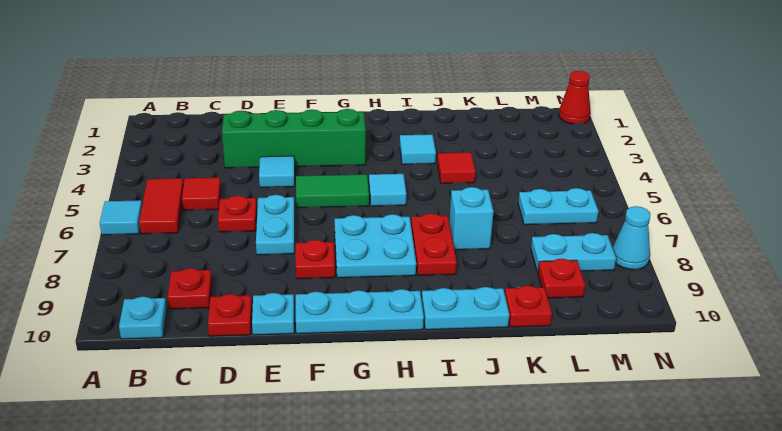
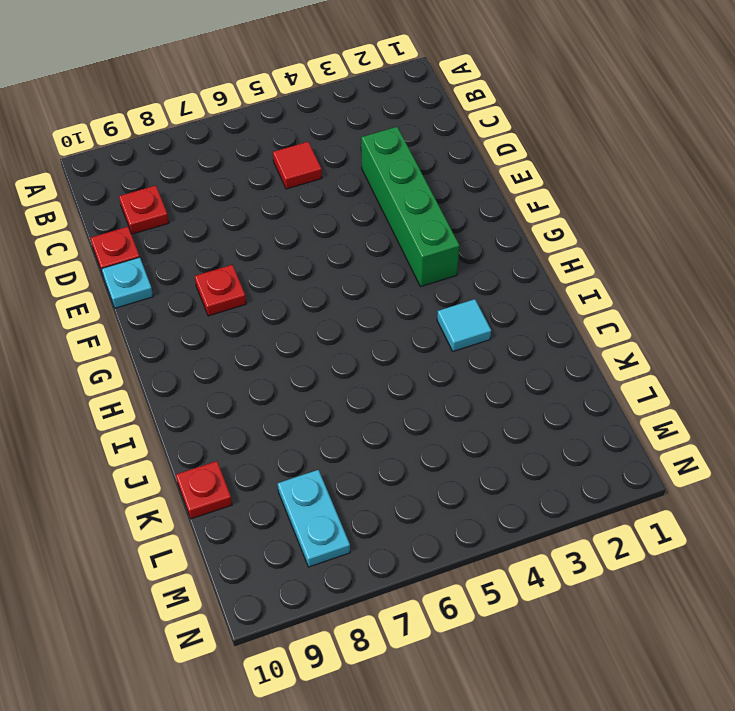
none -> cyan tile A6 level 1
none -> red tile B5:B6 level 1
none -> cyan plate B10 level 1

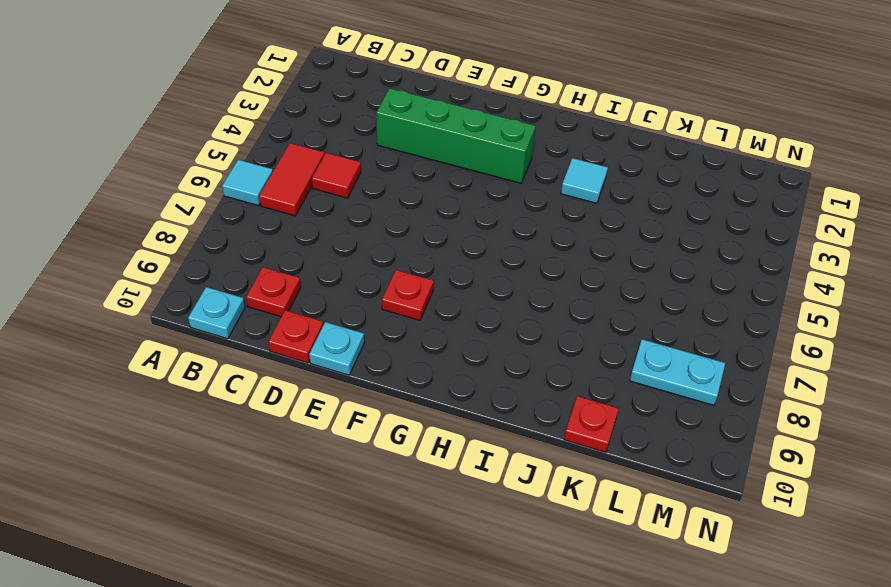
none -> red plate D6 level 1
none -> cyan tile E4 level 1
none -> cyan plate E6:E7 level 1

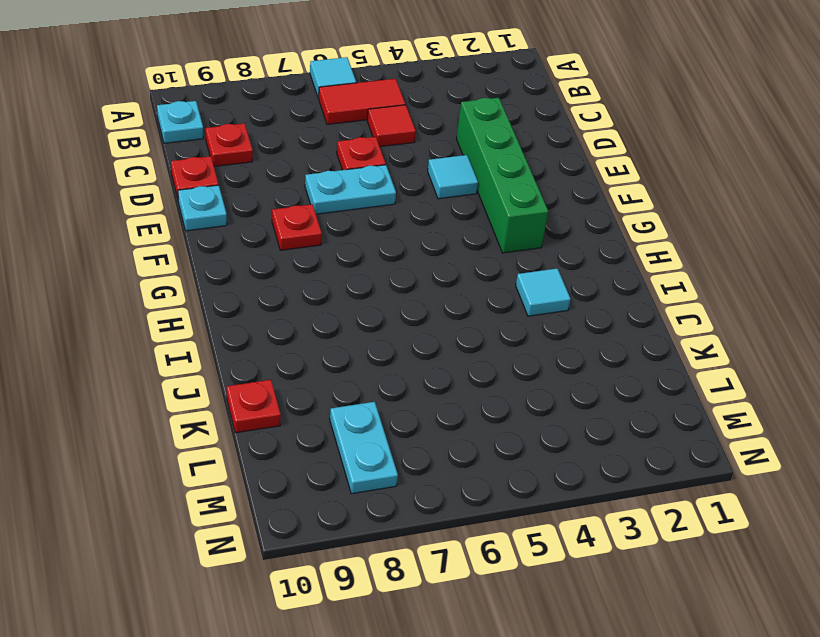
none -> green tile F5:G5 level 1
none -> cyan plate F10:H10 level 1
none -> cyan plate G7:H8 level 1

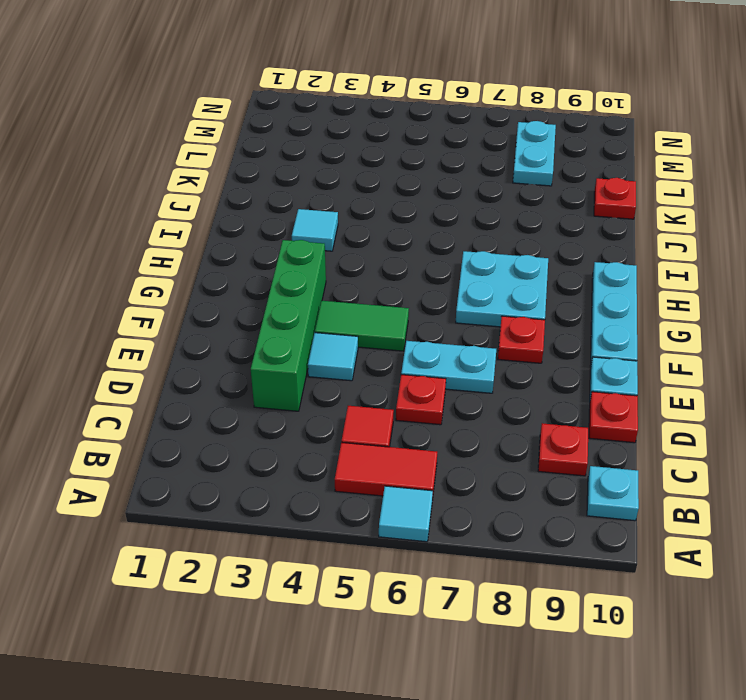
green tile F4:F5 level 1 -> green tile F5:G5 level 1
none -> cyan tile H5 level 1
none -> red plate I7:I8 level 1
none -> cyan plate I10:J10 level 1

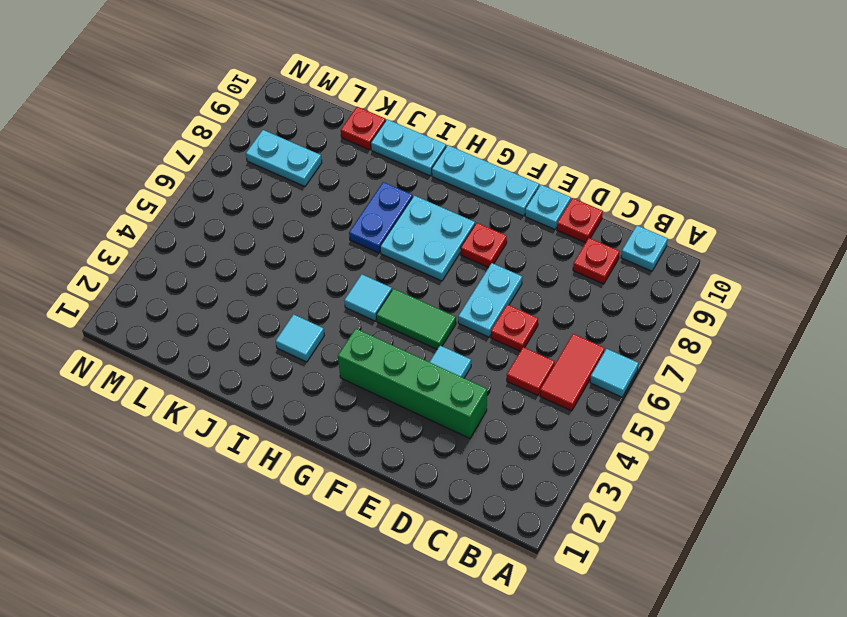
blue plate I7:I8 level 1 -> red plate I7:I8 level 1
none -> red tile J4 level 1
none -> cyan brick J7 level 1
none -> cyan plate L6:M6 level 1

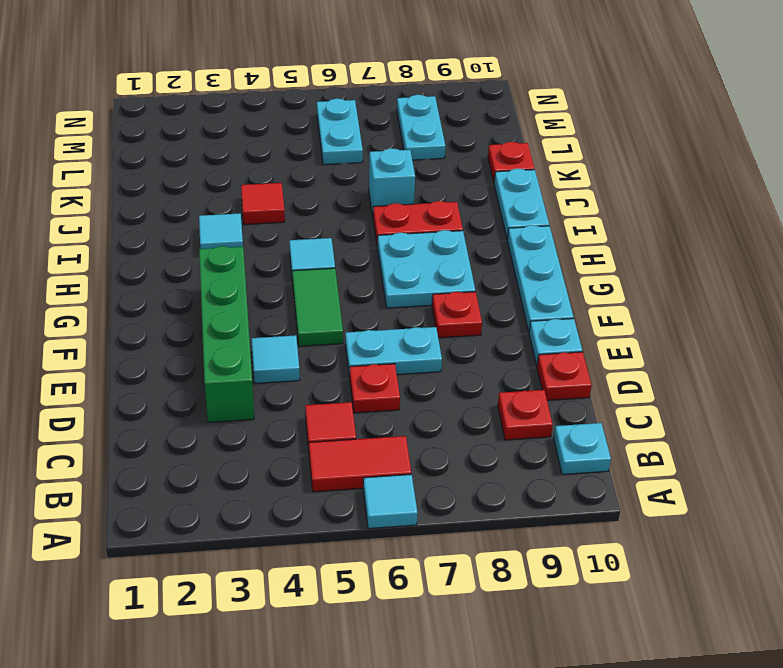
none -> red plate L9 level 1
none -> red cone N1 level 1
none -> cyan cone N8 level 1

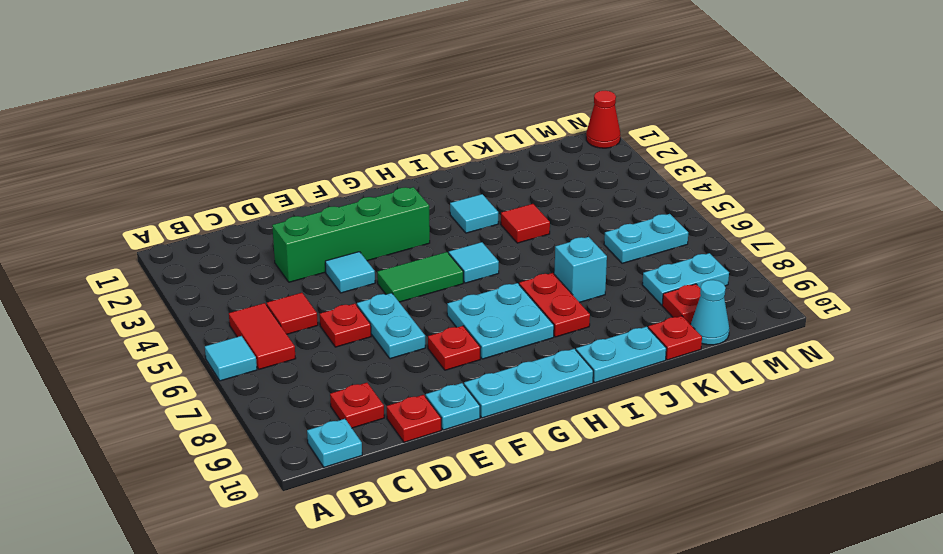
cyan cone L10 level 1 -> cyan cone N8 level 1

